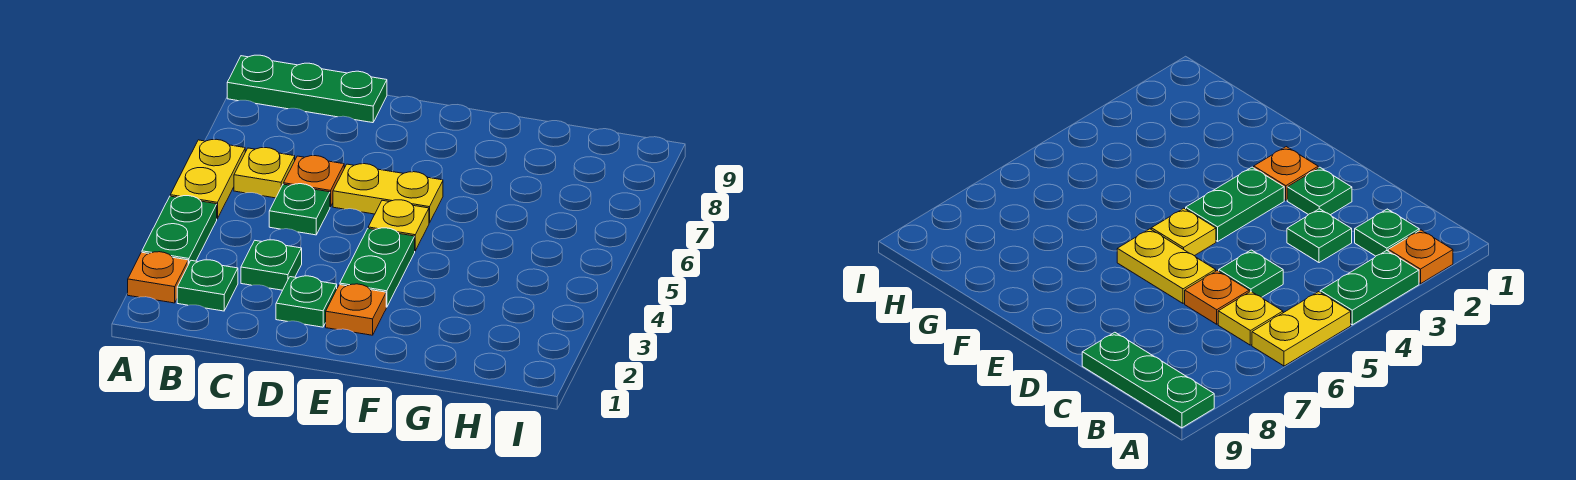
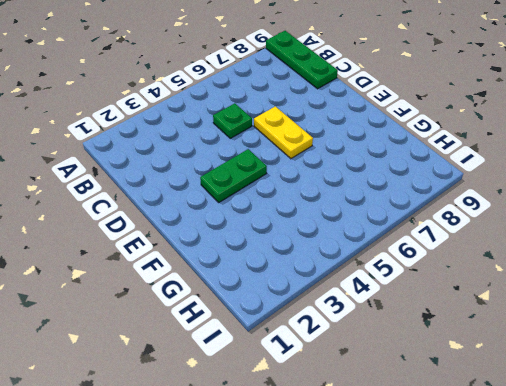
none -> orange plate A2 level 1
none -> green plate A3:A4 level 1
none -> yellow plate A5:A6 level 1

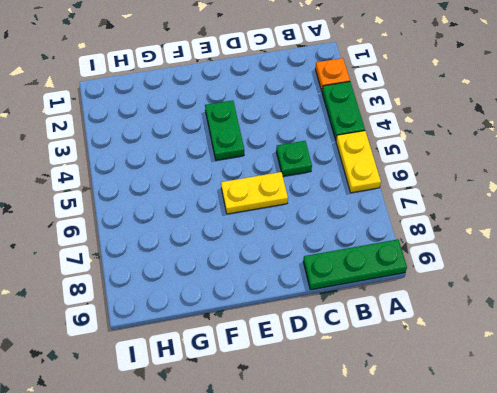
none -> green plate B2 level 1
none -> yellow plate B6 level 1
none -> green plate C3 level 1

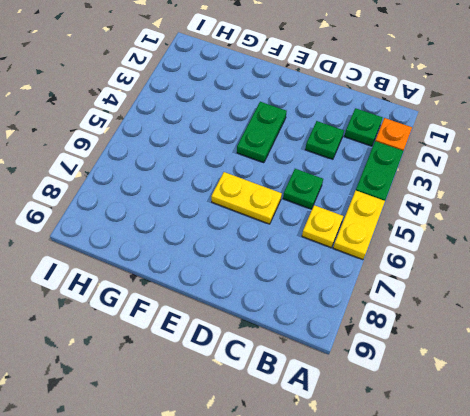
none -> green plate A9:C9 level 1
none -> orange plate C6 level 1
none -> green plate D2 level 1

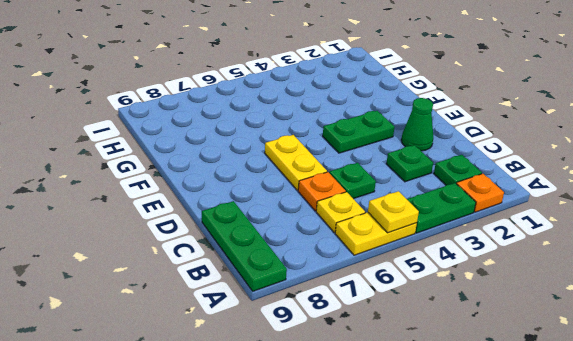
yellow plate A5 level 2 -> yellow plate E5 level 1
green cone D2 level 1 -> green plate D2 level 1
none -> orange plate E2 level 1

